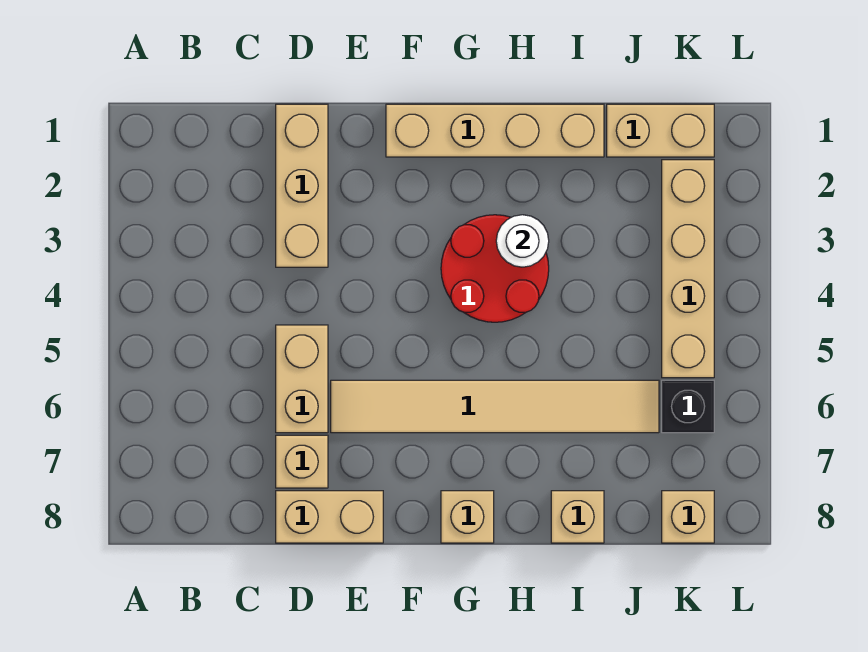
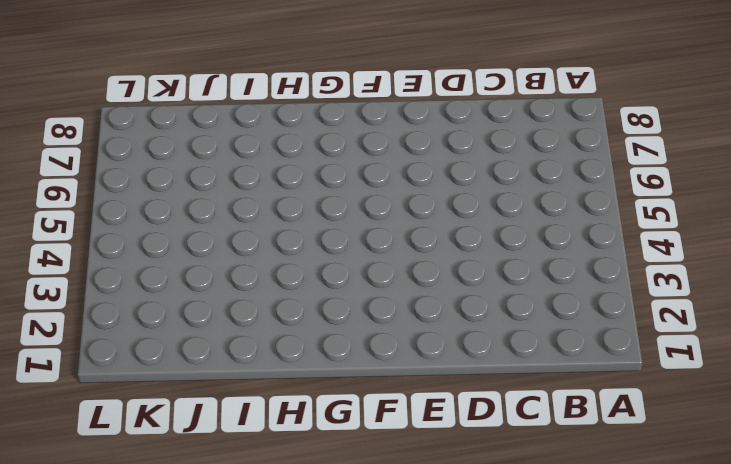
none -> tan brick D1:D3 level 1
none -> tan brick D5:D6 level 1
none -> tan brick D7 level 1

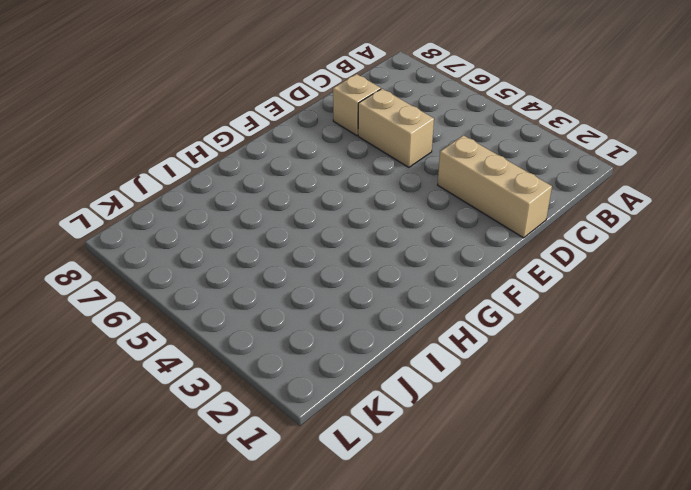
none -> tan brick D8:E8 level 1
none -> tan tile E6:J6 level 1
none -> tan brick F1:I1 level 1

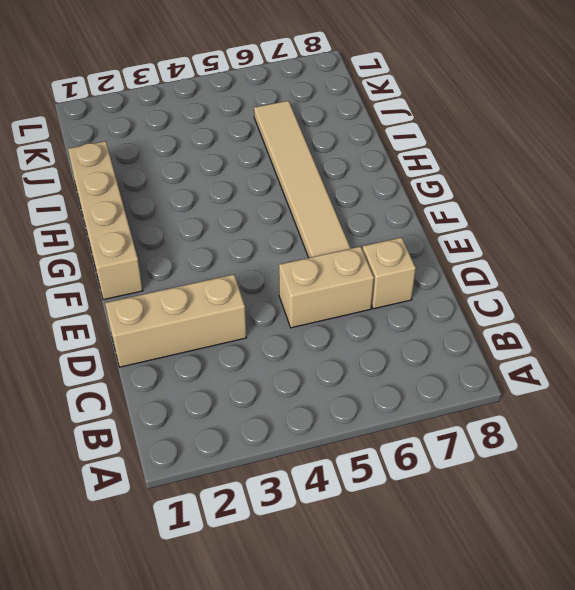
none -> tan brick D8:E8 level 1
none -> red round brick G3:H4 level 1
none -> tan brick G8 level 1

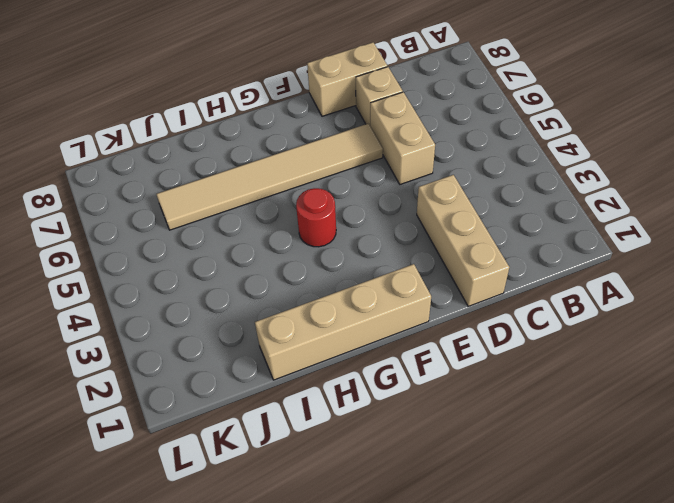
red round brick G4 level 1 -> red round brick G3:H4 level 1
none -> tan brick G8 level 1
none -> tan brick I8 level 1
none -> tan brick J1:K1 level 1

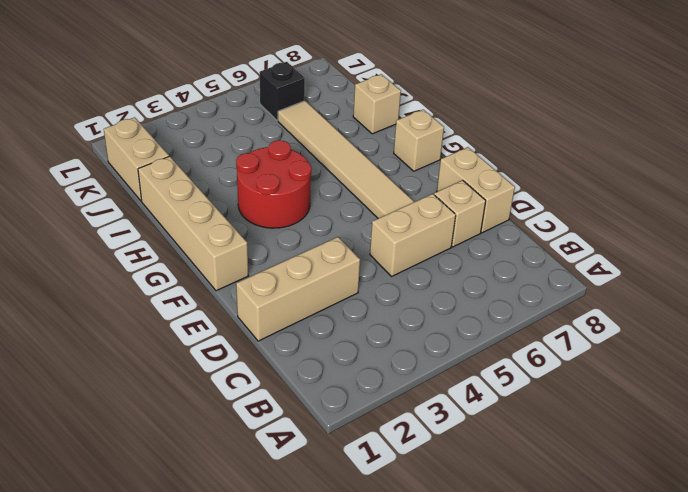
none -> tan brick K2:K5 level 1
none -> tan brick K8 level 1
none -> white round brick H3 level 2

